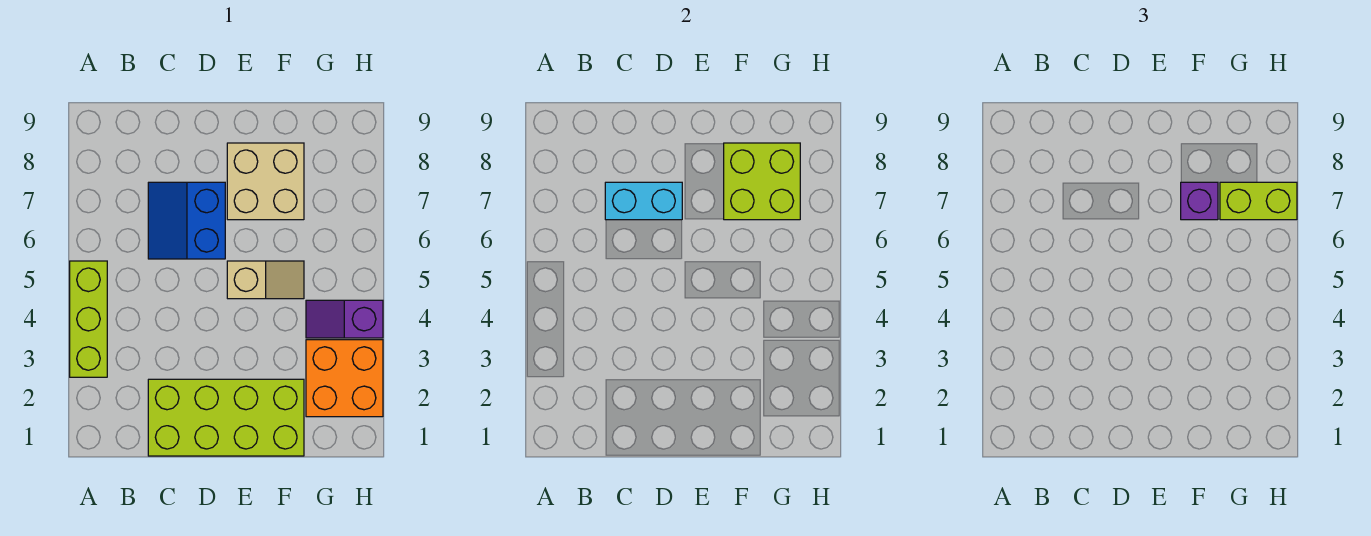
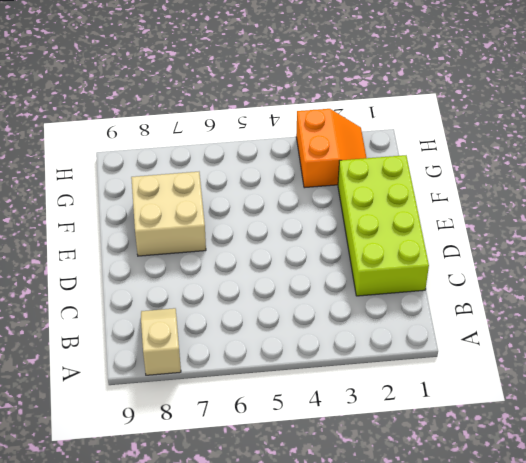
tan slope A8:B8 level 1 top A -> tan slope E5:F5 level 1 top E
orange slope G2:H3 level 1 top 3 -> orange brick G2:H3 level 1
none -> lime brick A3:A5 level 1
none -> blue slope C6:D7 level 1 top D

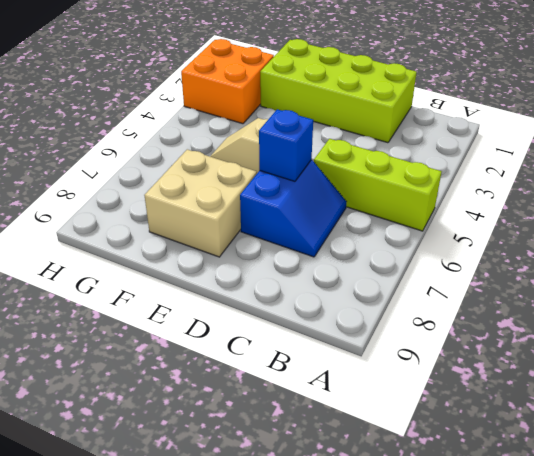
lime brick A5:C5 level 1 -> lime brick A3:A5 level 1
blue brick D6 level 2 -> none
none -> purple slope G4:H4 level 1 top H
none -> cyan brick C7:D7 level 2

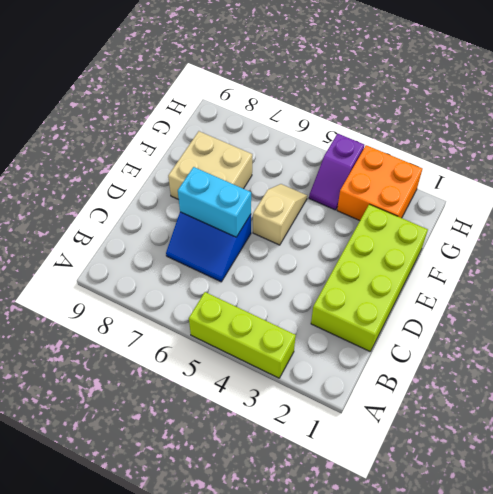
cyan brick D6:D7 level 2 -> cyan brick C7:D7 level 2
none -> lime brick F7:G8 level 2
none -> purple brick F7 level 3

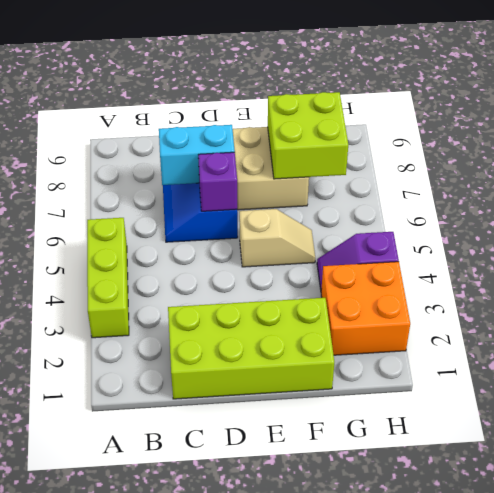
purple brick D6 level 2 -> purple brick F7 level 3
none -> lime brick G7:H7 level 3

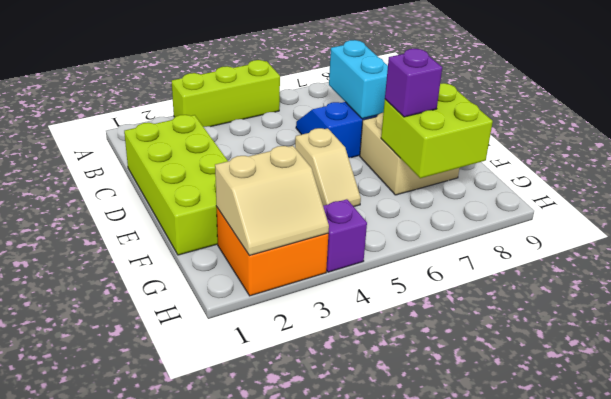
tan slope G2:H3 level 2 top G -> none
none -> lime brick G7:H7 level 3

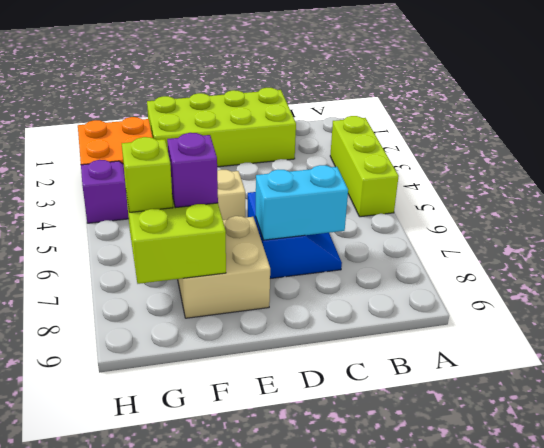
lime brick G7 level 3 -> lime brick G7:H7 level 3

